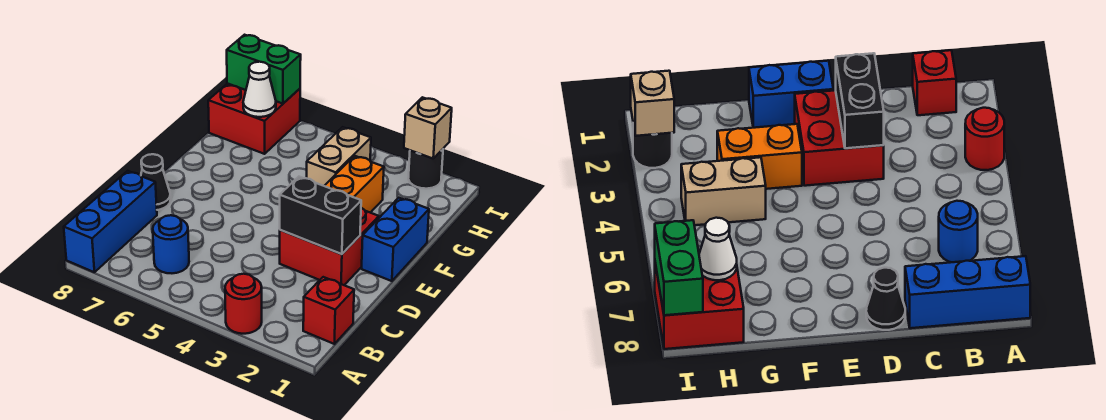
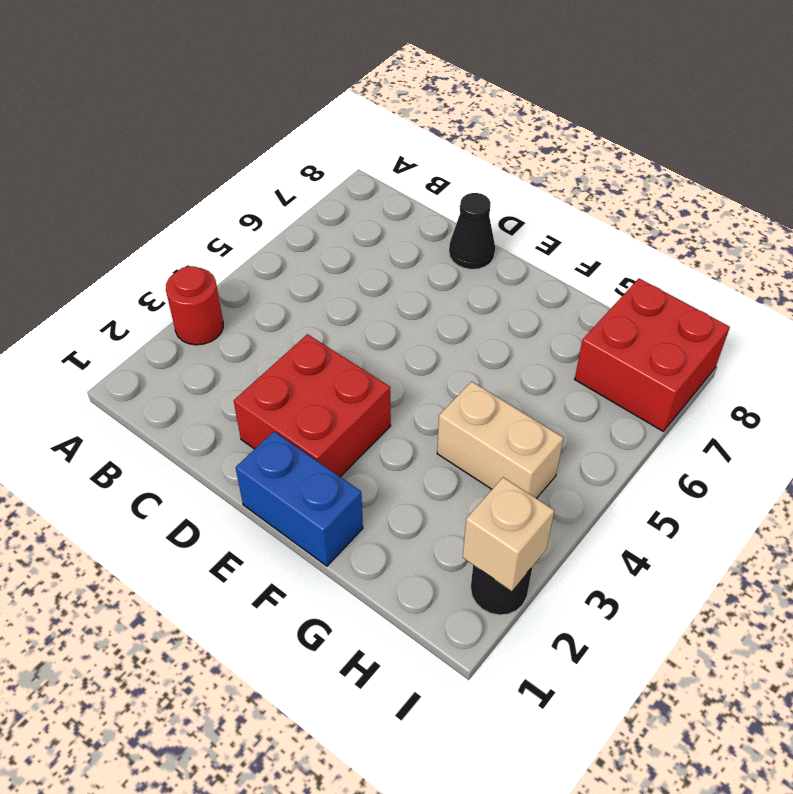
none -> blue brick A8:C8 level 1
none -> red brick B1 level 1
none -> blue round brick B6 level 1

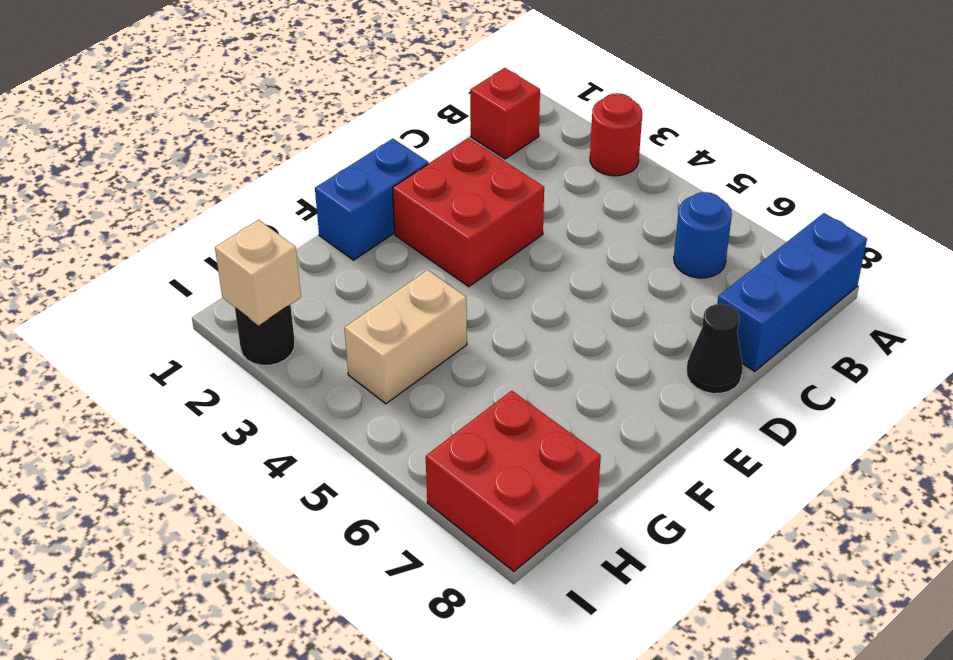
none -> orange brick F3:G3 level 1
none -> black brick D2:D3 level 2
none -> white cone H7 level 2

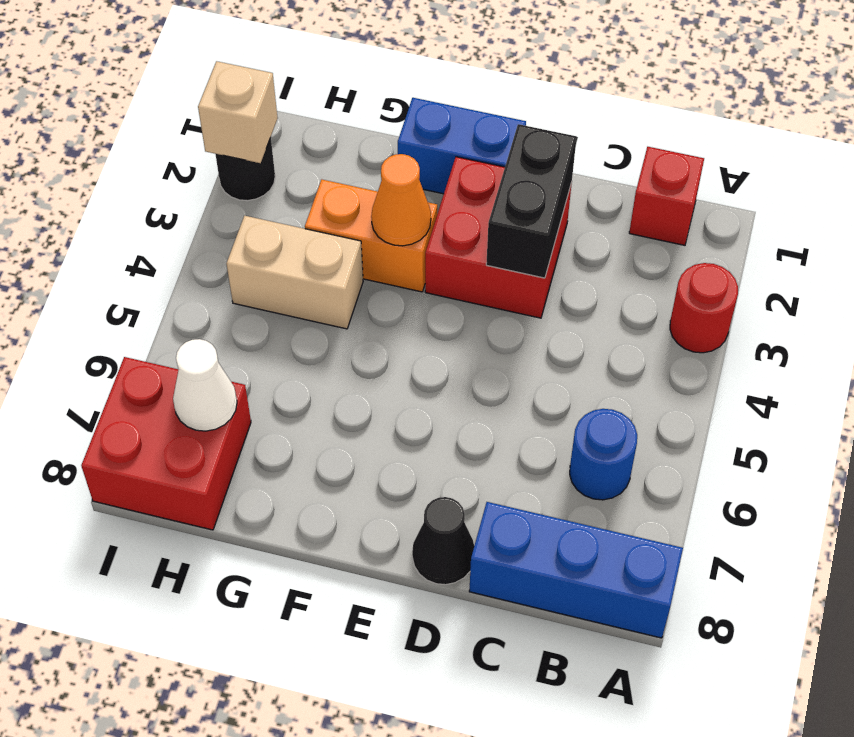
orange cone F3 level 2 -> none
none -> green brick I7:I8 level 2

